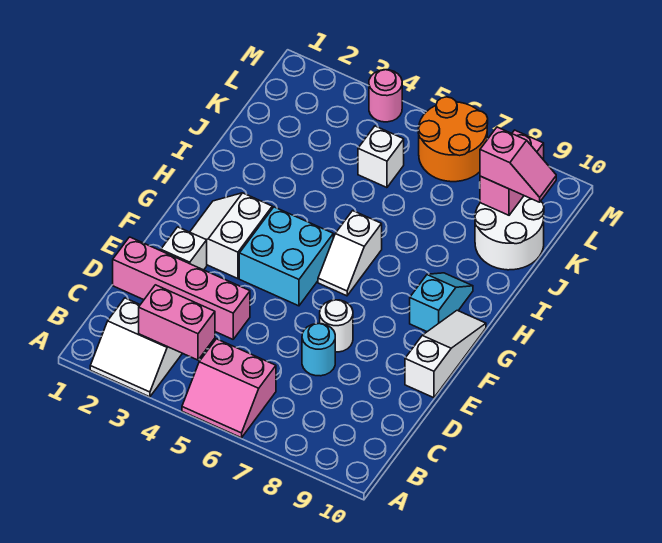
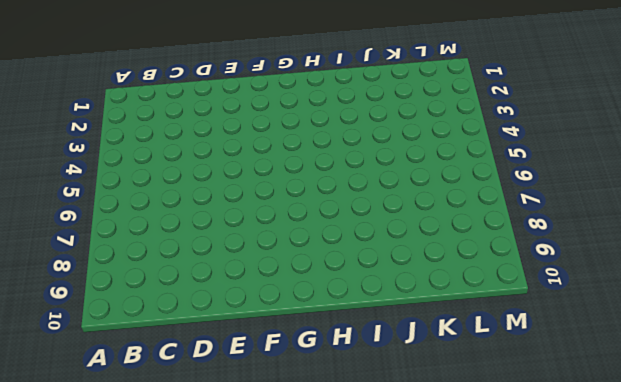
none -> white slope A2:B3 level 1 top B
none -> pink slope A5:B6 level 1 top B
none -> pink brick D1:D4 level 1

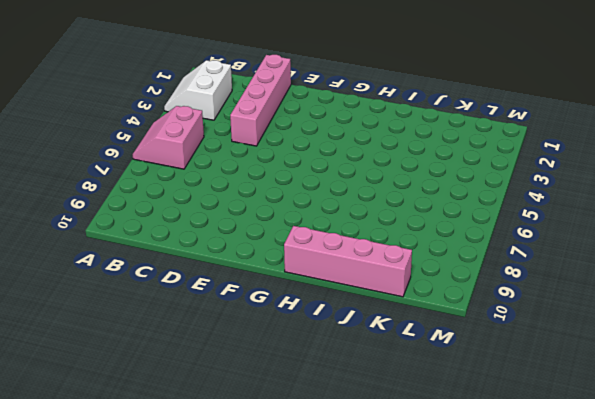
pink brick H10:K10 level 1 -> white round brick J9:K10 level 1
none -> cyan round brick D7 level 1
none -> white brick E2 level 1
none -> white round brick E7 level 1

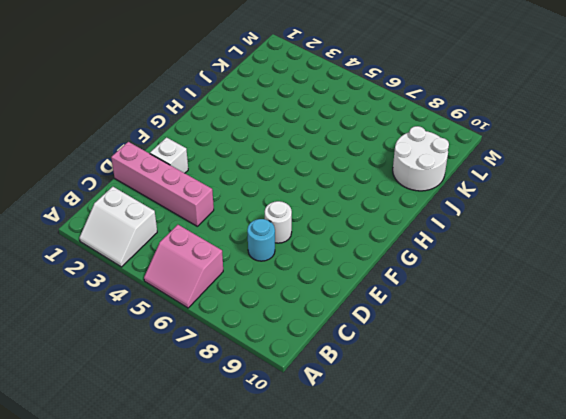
none -> white slope E10:G10 level 1 top E
none -> white slope F2:G3 level 1 top 3
none -> cyan brick F4:G5 level 1

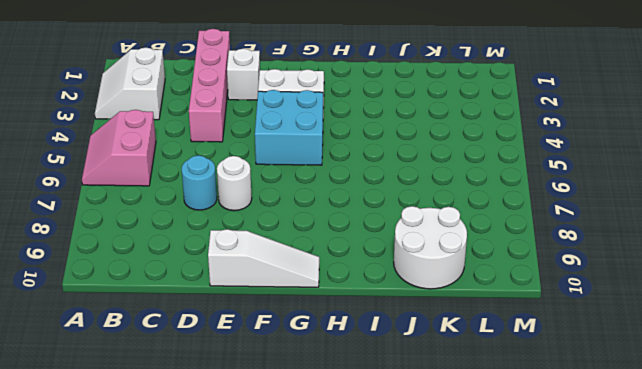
none -> white slope G6:H6 level 1 top H
none -> cyan slope G9:H9 level 1 top G
none -> white brick K5 level 1

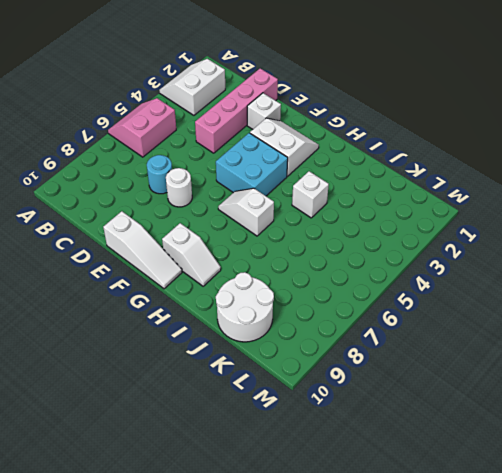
white slope G9:H9 level 1 top G -> cyan slope G9:H9 level 1 top G
white brick I4 level 1 -> white brick K5 level 1
none -> orange round brick L6:M7 level 1
none -> pink round brick M4 level 1
none -> pink brick B3:B4 level 2

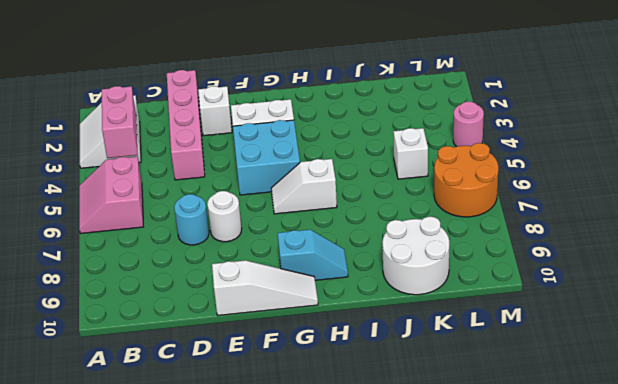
none -> pink brick K9:L9 level 2
none -> pink slope K9:K10 level 3 top 9

